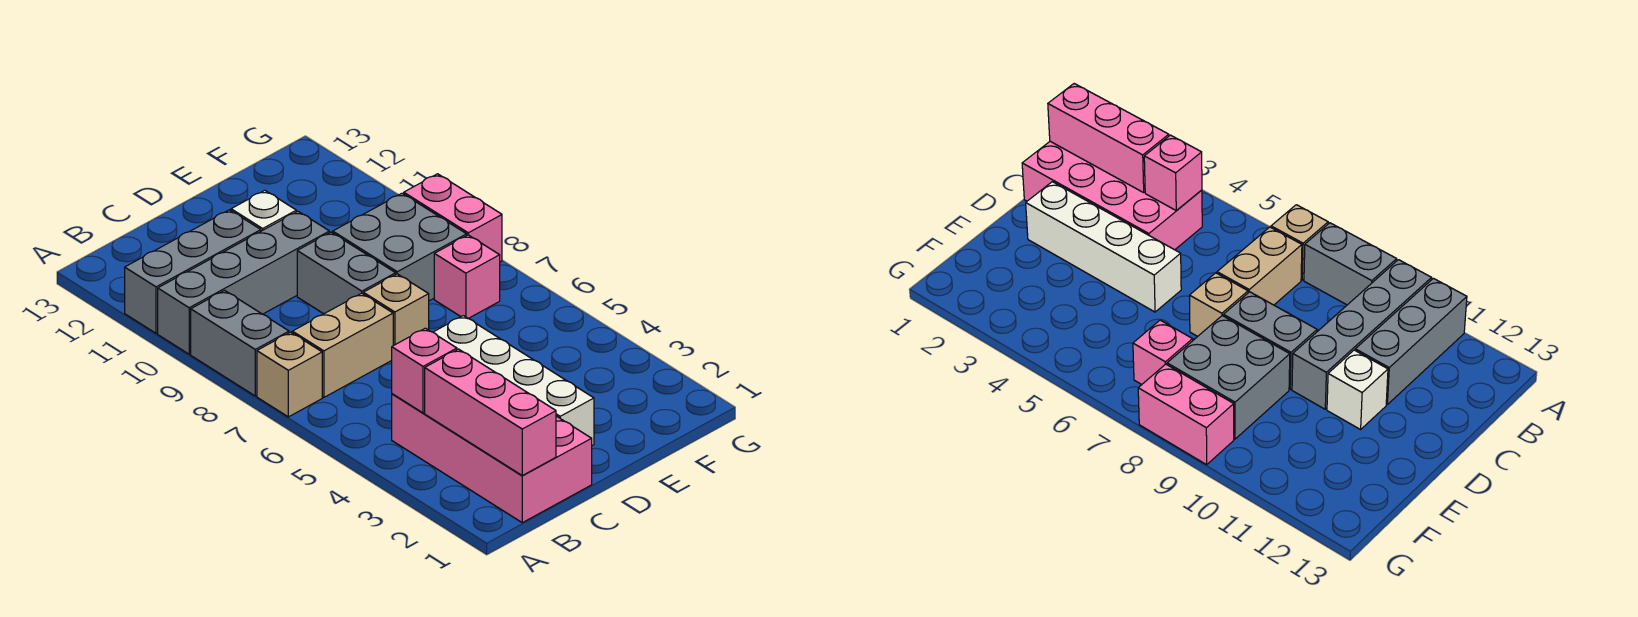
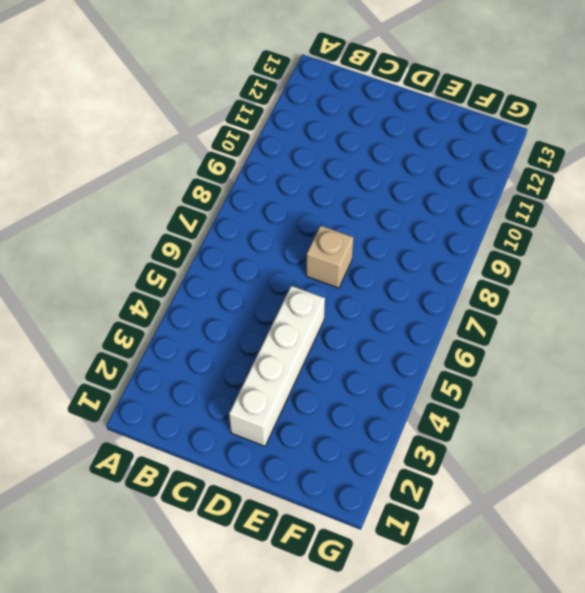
none -> tan brick A7 level 1
none -> grey brick A8:A9 level 1
none -> grey brick A10:D10 level 1

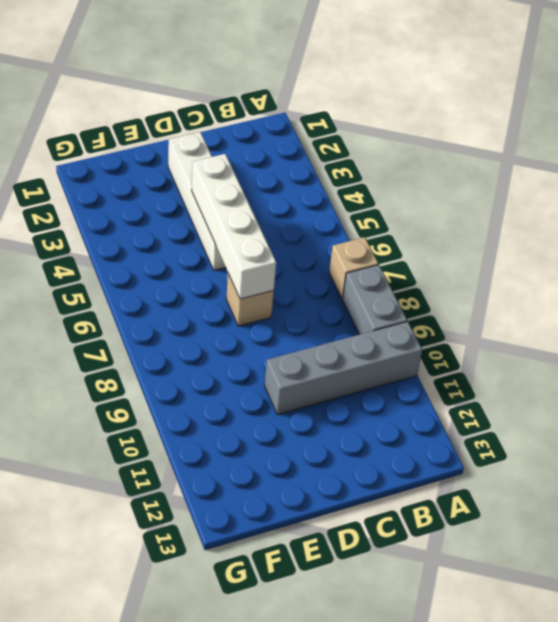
white brick D4:D7 level 2 -> none
none -> grey brick A11:C11 level 1
none -> pink brick B1:C4 level 1
none -> tan brick B7:C7 level 1

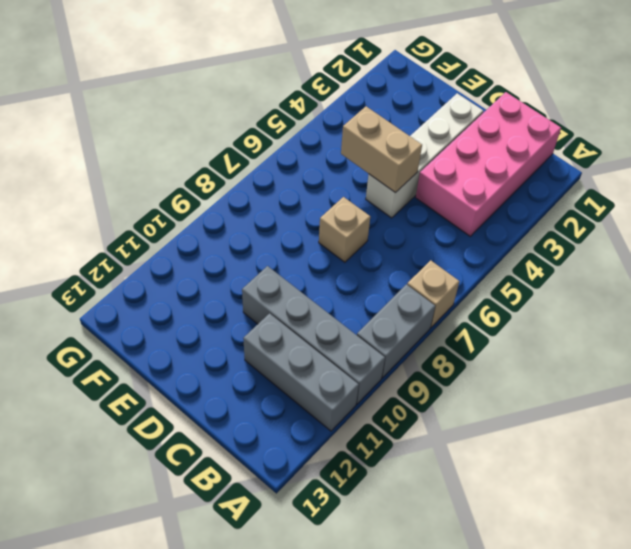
tan brick D5:E5 level 2 -> tan brick B7:C7 level 1
none -> grey brick D8:D9 level 1
none -> white brick D11 level 1
none -> grey brick E8:F9 level 1

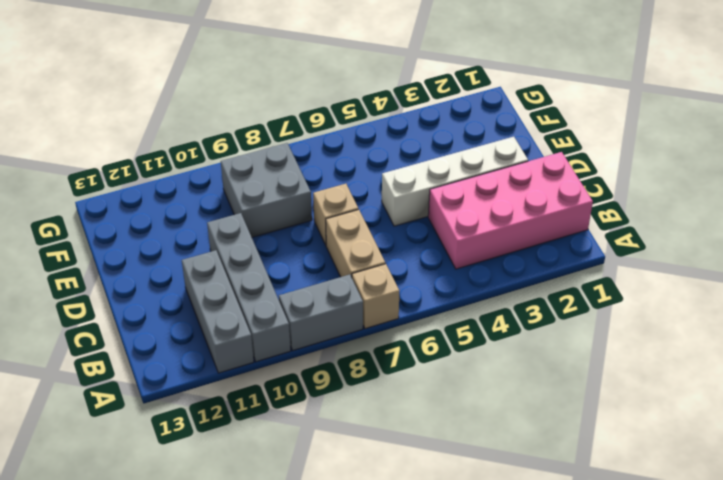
none -> grey brick D8:D9 level 1
none -> white brick D11 level 1
none -> pink brick F7 level 1

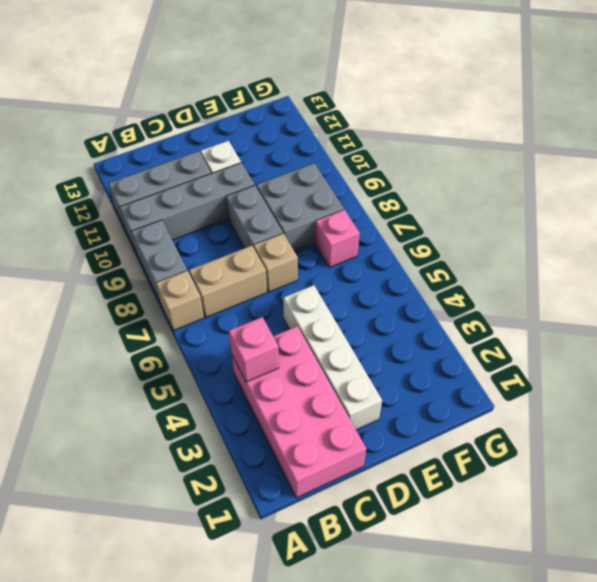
none -> pink brick G8:G9 level 1
none -> pink brick B1:B3 level 2

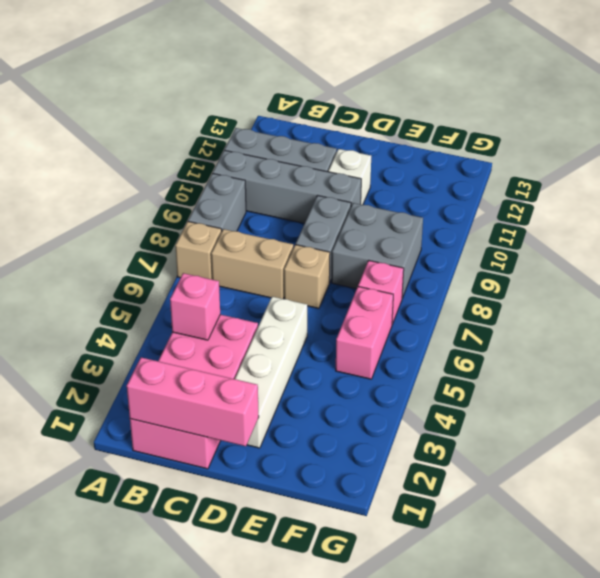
pink brick B1:D1 level 2 -> pink brick B1:B3 level 2
pink brick F5:F6 level 1 -> pink brick G8:G9 level 1

